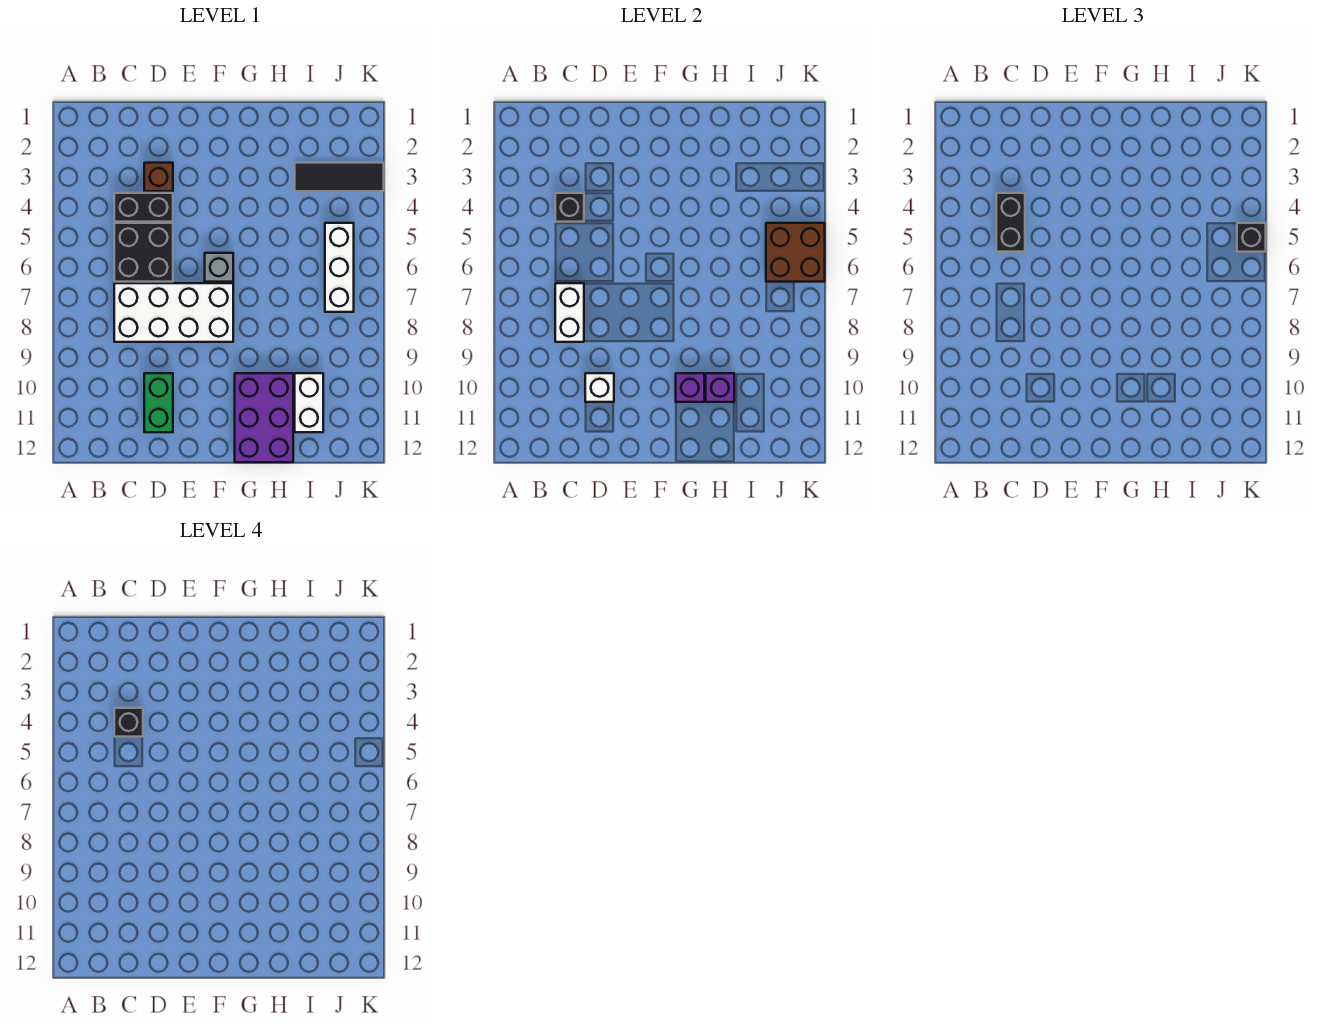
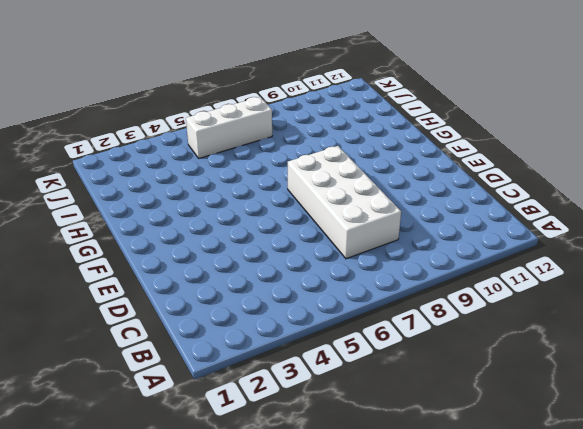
none -> black brick C4:D4 level 1
none -> black brick C5:D6 level 1
none -> brown brick D3 level 1

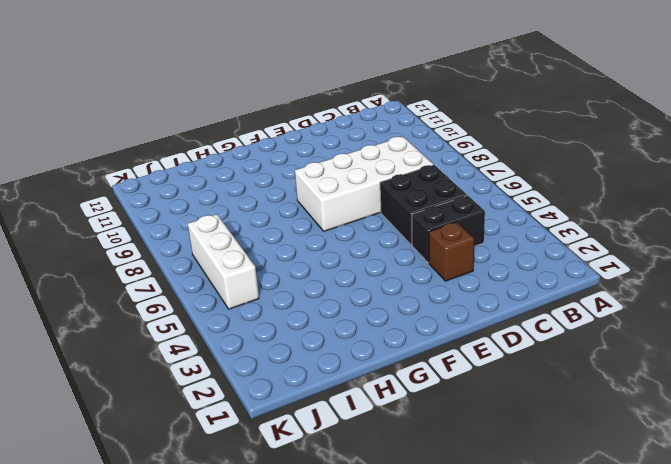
none -> green brick D10:D11 level 1
none -> grey brick F6 level 1
none -> purple brick G10:H12 level 1

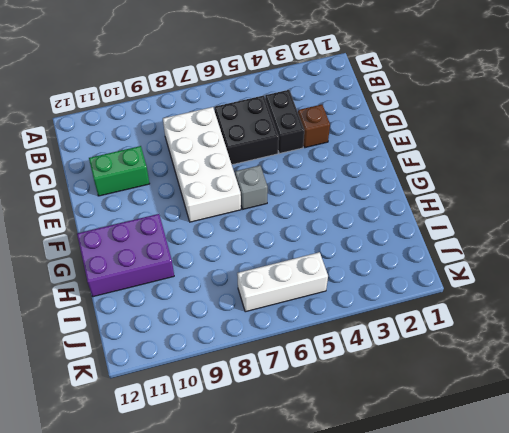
none -> black tile I3:K3 level 1
none -> white brick I10:I11 level 1
none -> black brick C4 level 2

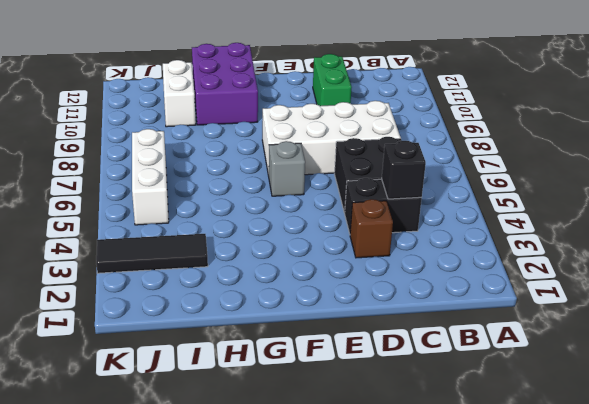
none -> white brick C7:C8 level 2
none -> white brick D10 level 2
none -> purple brick G10 level 2

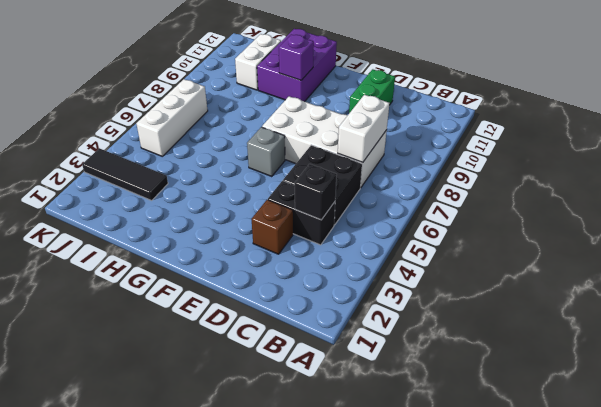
none -> white brick D10 level 2
none -> purple brick H10 level 2
none -> brown brick J5:K6 level 2

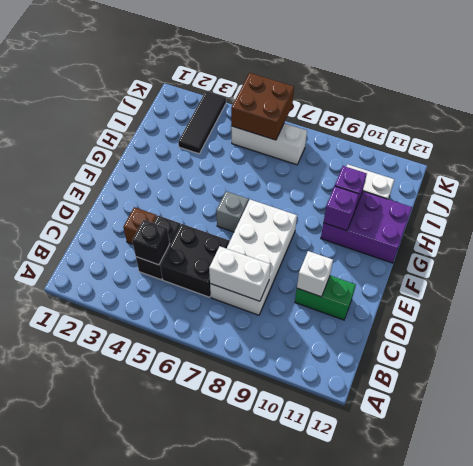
none -> black brick C4:C5 level 3
none -> black brick K5 level 3
none -> black brick C4 level 4

